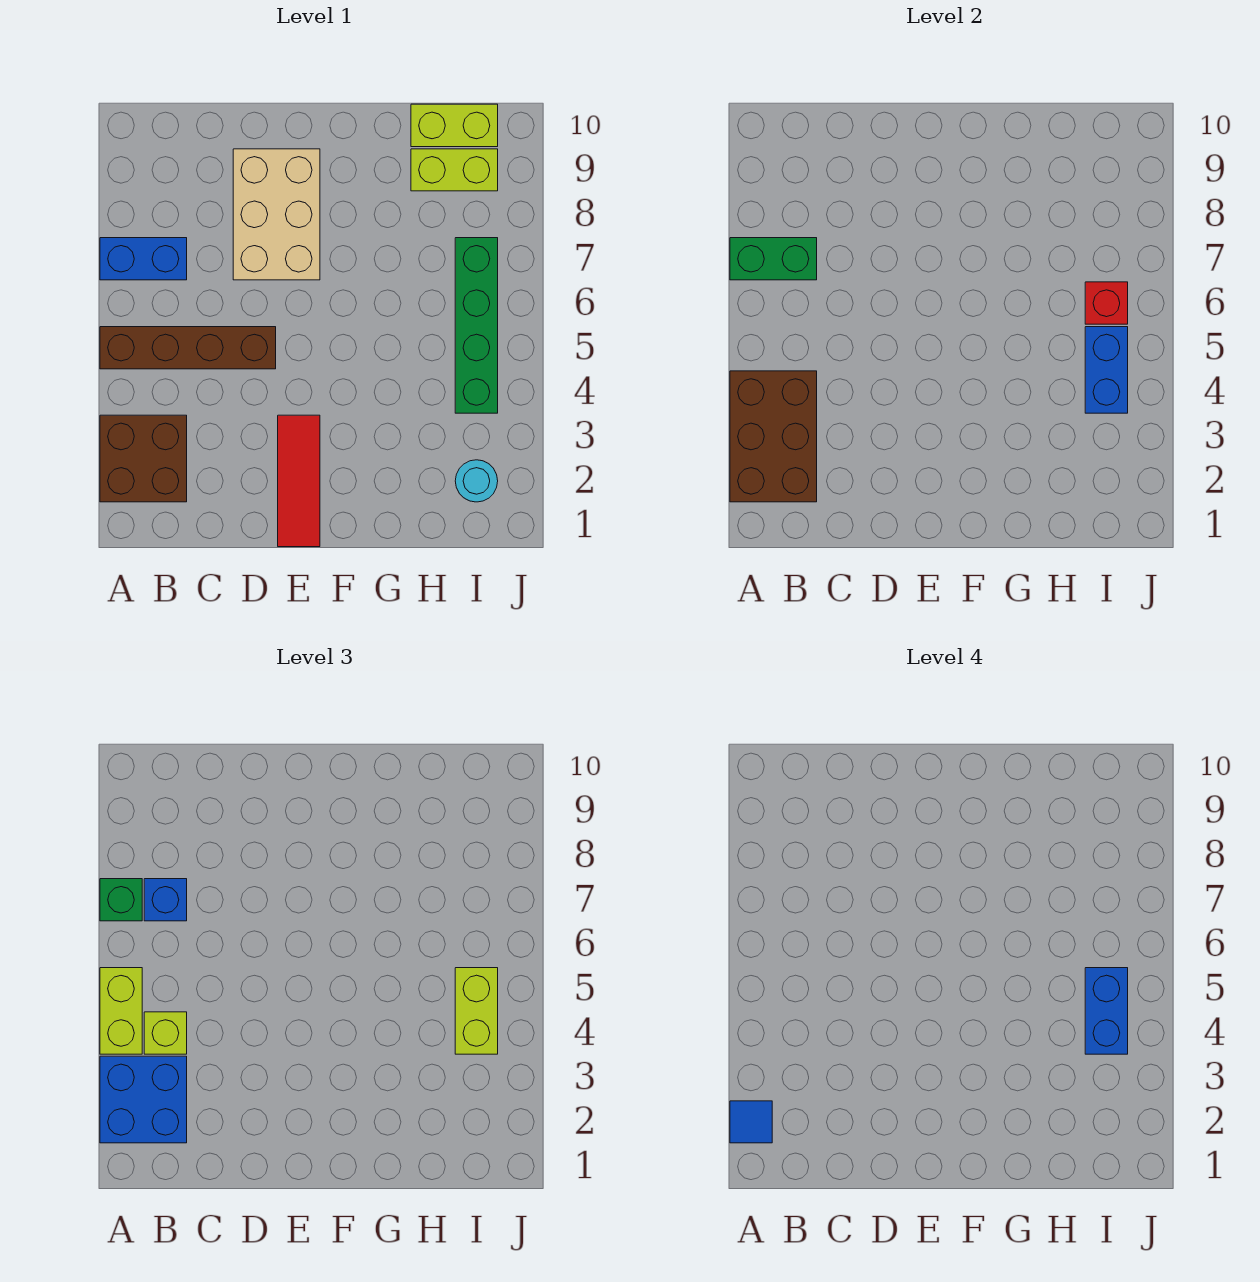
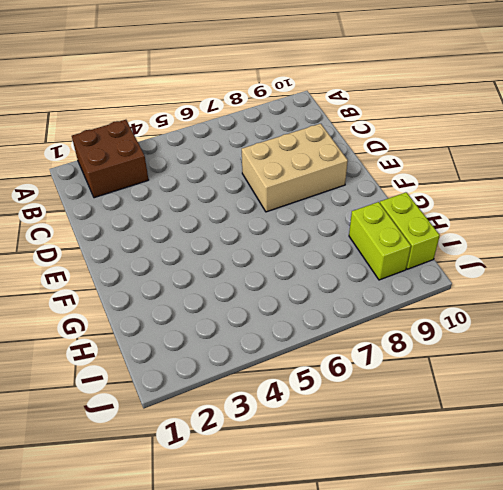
none -> brown brick A5:D5 level 1
none -> blue brick A7:B7 level 1
none -> red tile E1:E3 level 1

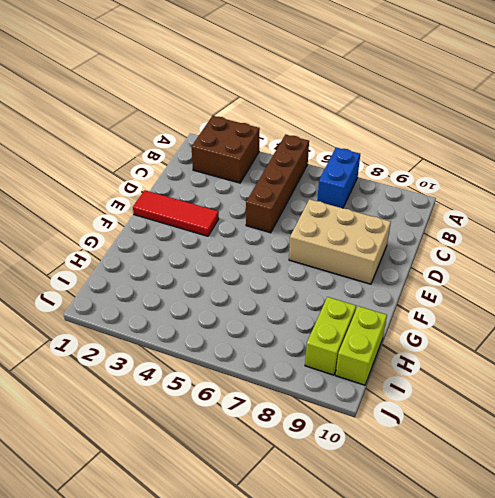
none -> cyan round brick I2 level 1
none -> green brick I4:I7 level 1
none -> brown brick A2:B4 level 2

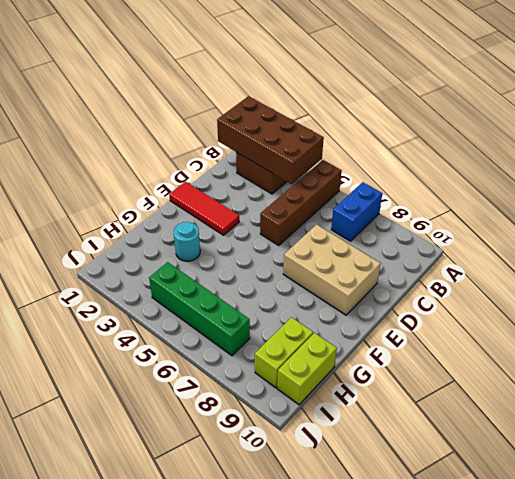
brown brick A1:B4 level 2 -> brown brick A2:B4 level 2
cyan round brick G3 level 1 -> cyan round brick I2 level 1
none -> green brick A7:B7 level 2
none -> blue brick I4:I5 level 2
none -> red brick I6 level 2

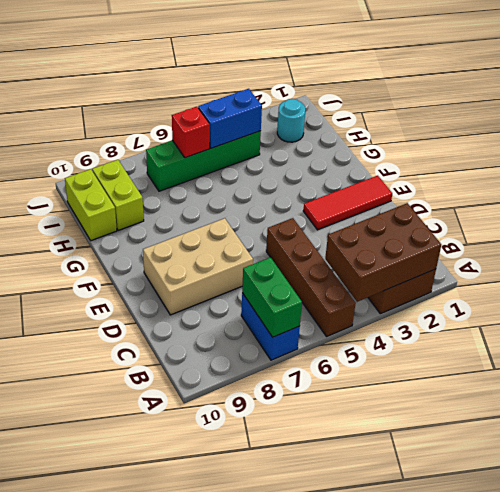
none -> blue brick A2:B3 level 3
none -> lime brick A4:A5 level 3
none -> green brick A7 level 3

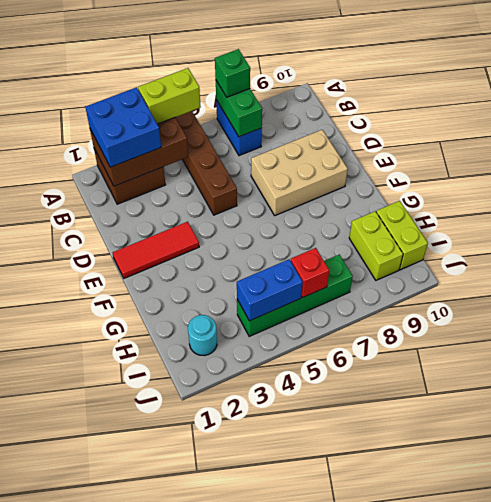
none -> lime brick B4 level 3
none -> blue brick B7 level 3
none -> lime brick I4:I5 level 3

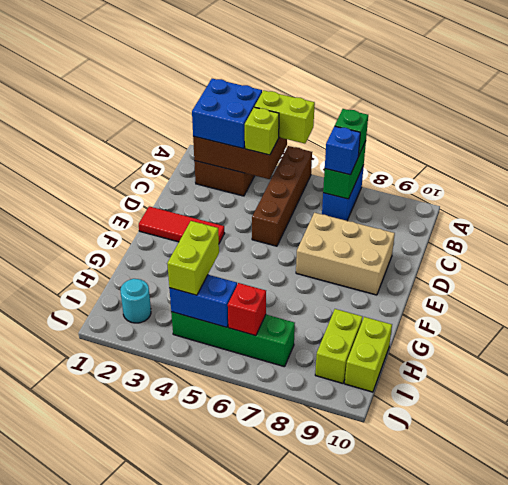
lime brick H4:I4 level 3 -> lime brick I4:I5 level 3
none -> blue tile A2 level 4
none -> blue brick I4:I5 level 4

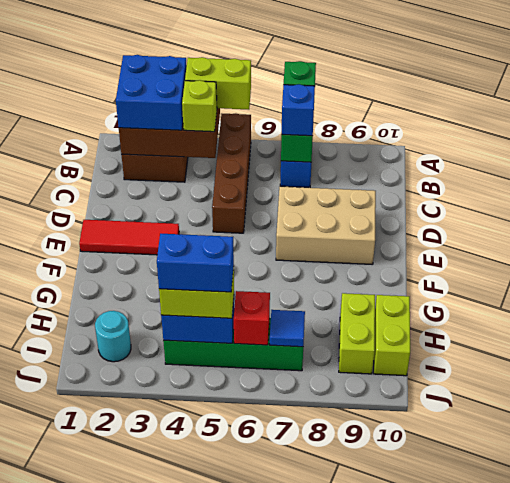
blue tile I7 level 2 -> blue tile A2 level 4

